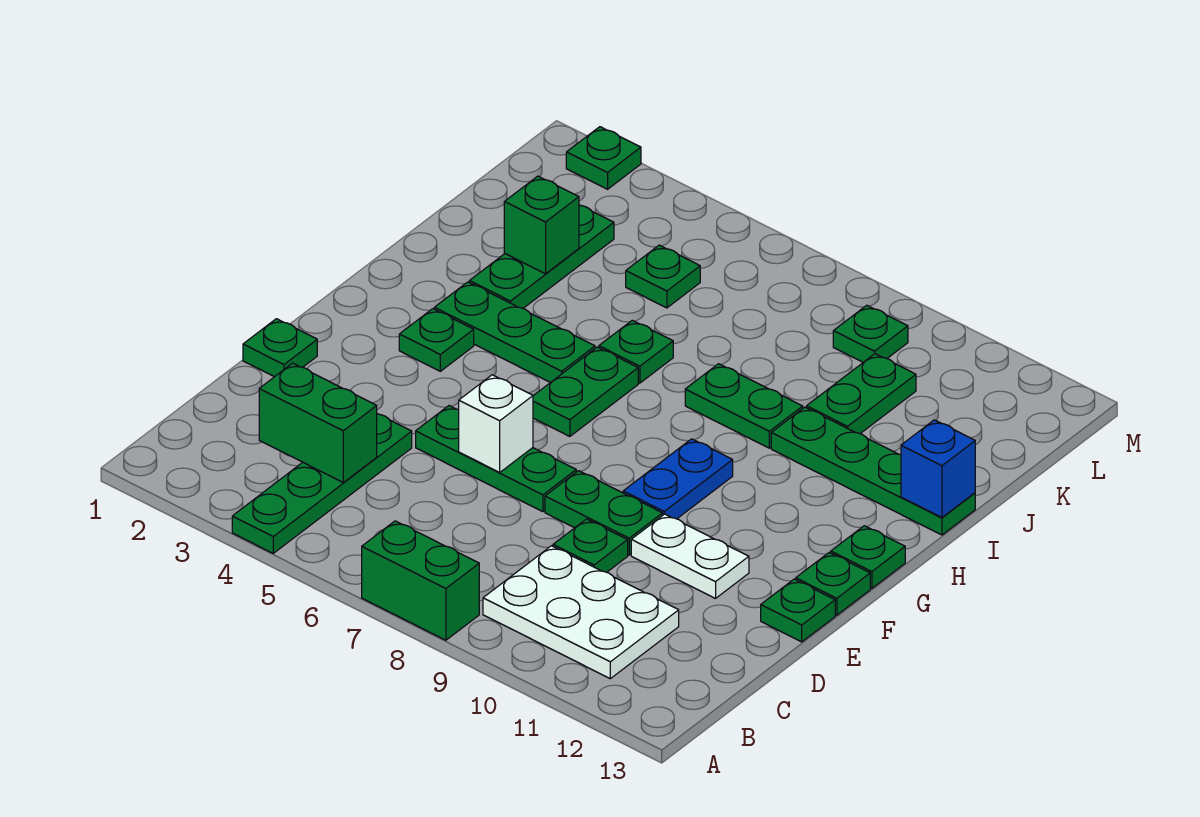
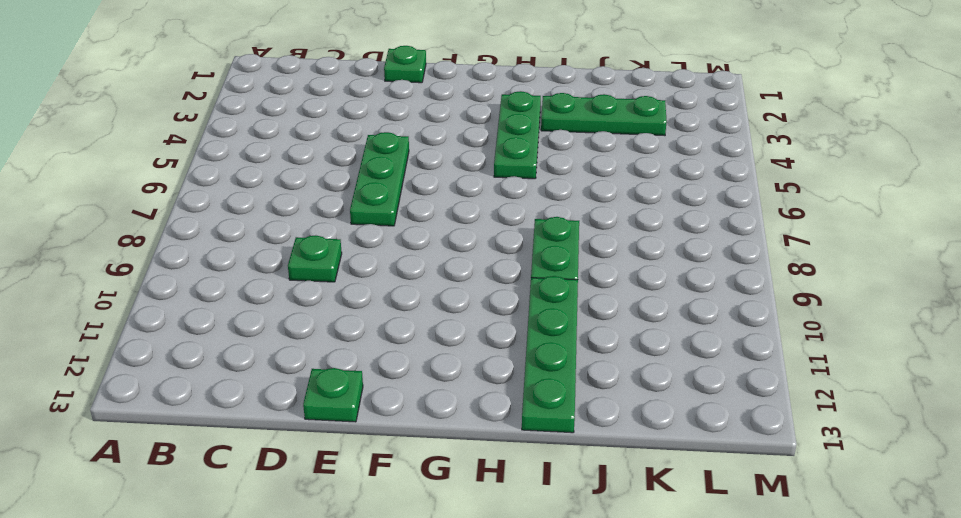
none -> green plate A4:D4 level 1
none -> green brick A7:A8 level 1
none -> white plate B9:C11 level 1

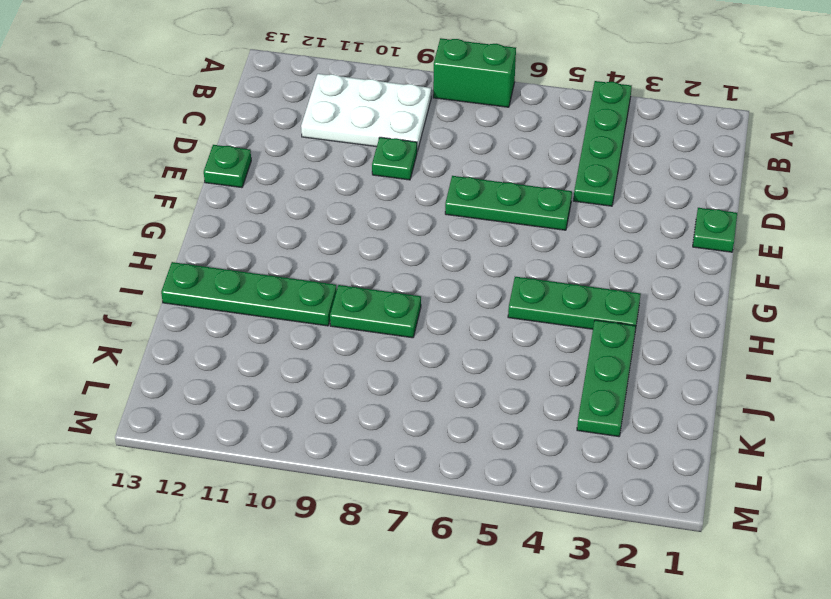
none -> green plate E8:E9 level 1
none -> white plate E10:E11 level 1
none -> blue plate F9:G9 level 1

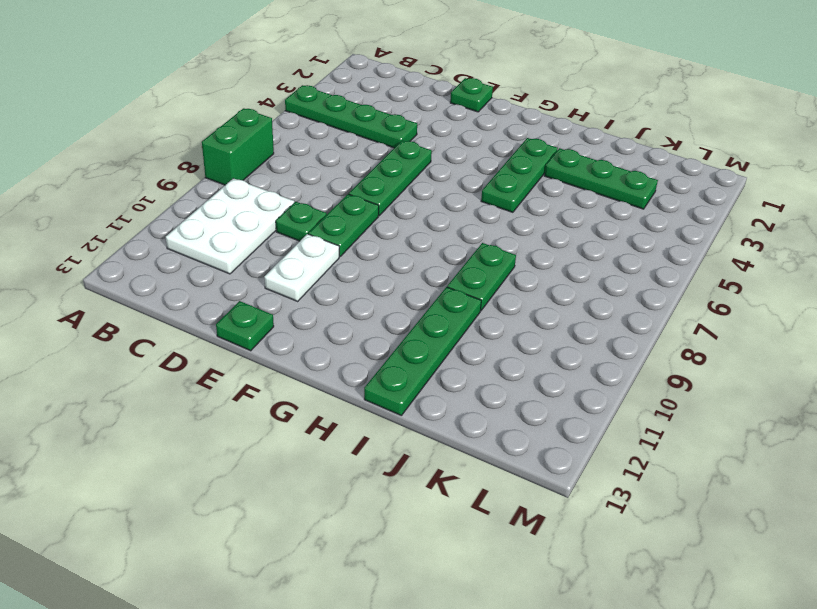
none -> blue plate F9:G9 level 1
none -> green plate F13 level 1
none -> green plate G3 level 1

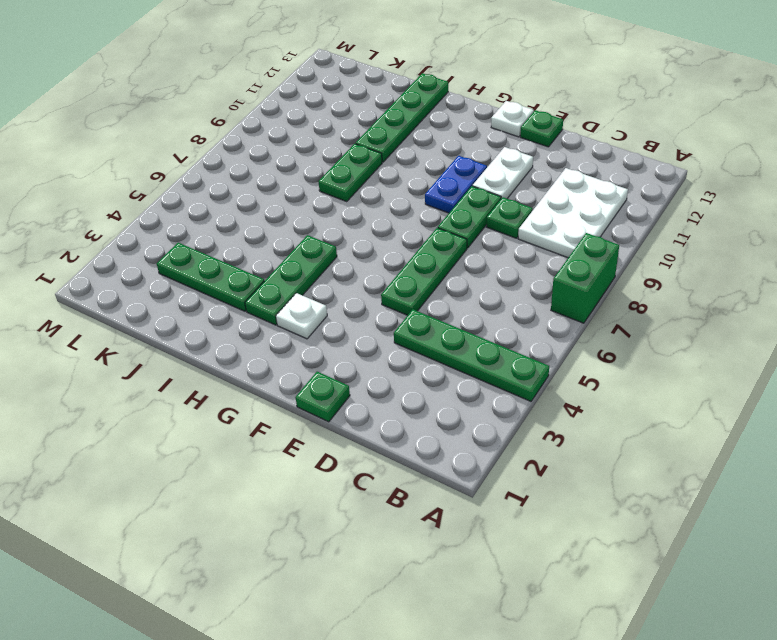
blue plate F9:F10 level 1 -> blue plate F9:G9 level 1
white plate F13 level 1 -> green plate F13 level 1
white plate G3 level 1 -> green plate G3 level 1
none -> green plate G6:H6 level 1
none -> green plate G13 level 1
none -> green plate I6 level 1

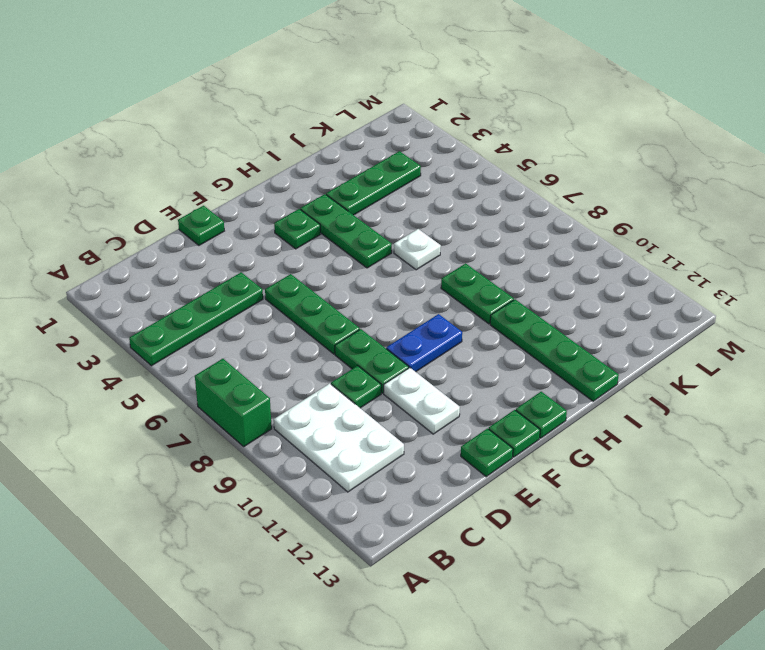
white plate I6 level 1 -> green plate I6 level 1
none -> green plate G6:H6 level 1
none -> green plate J10:K10 level 1
none -> green plate K5 level 1

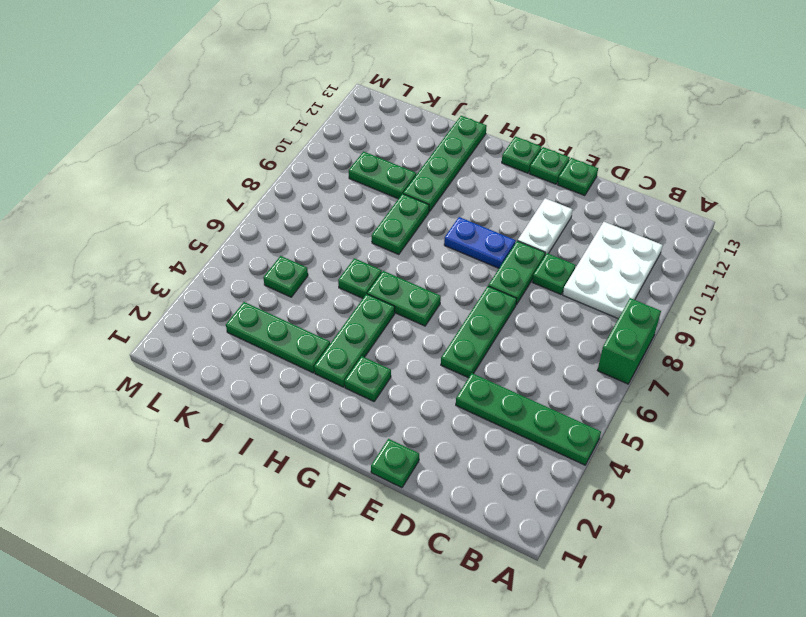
none -> green plate L9 level 1
none -> green plate M2 level 1
none -> green brick C3:C4 level 2

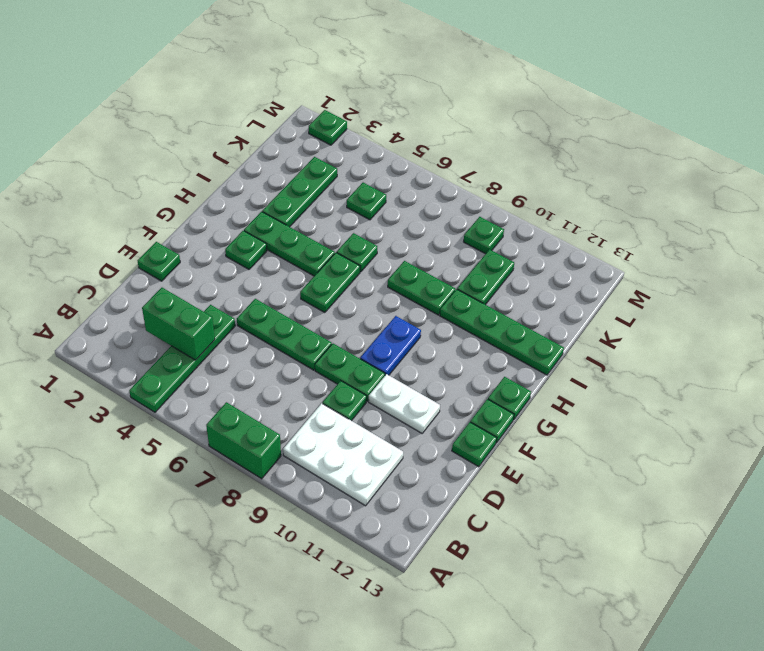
none -> white brick E6 level 2
none -> blue brick I13 level 2
none -> green brick J3 level 2

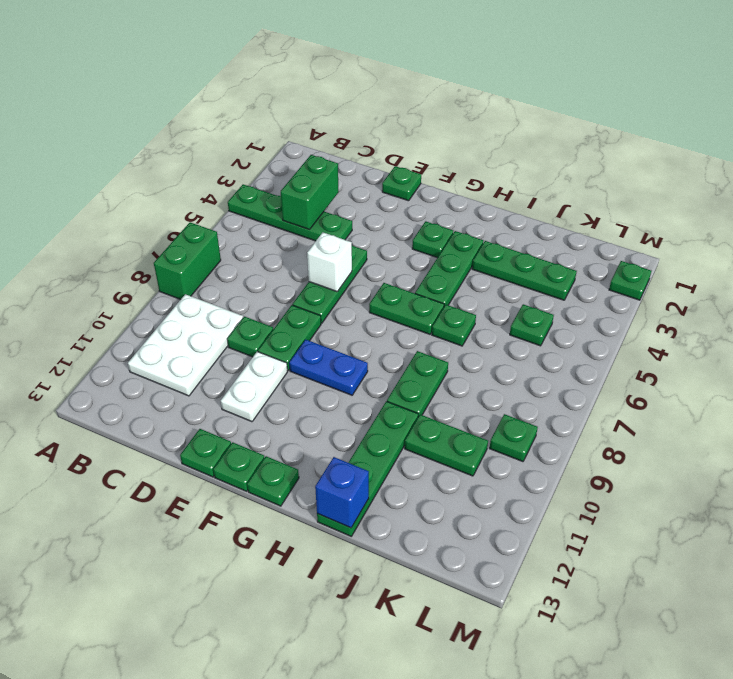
none -> green brick J3 level 2

